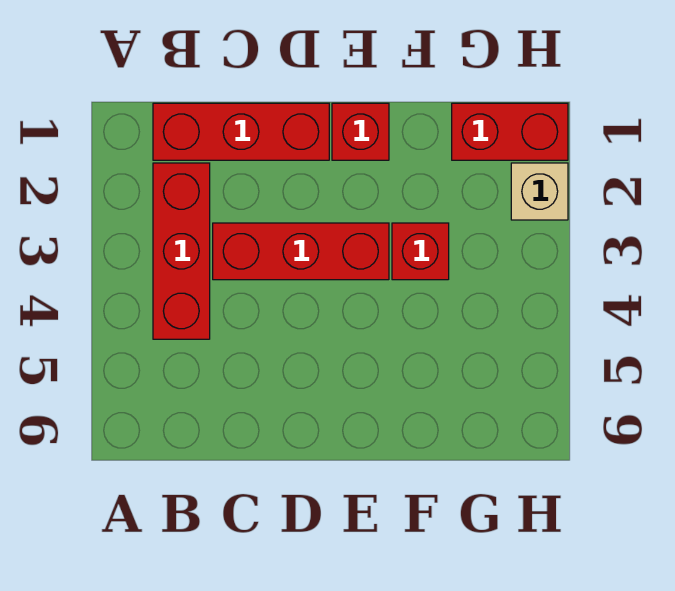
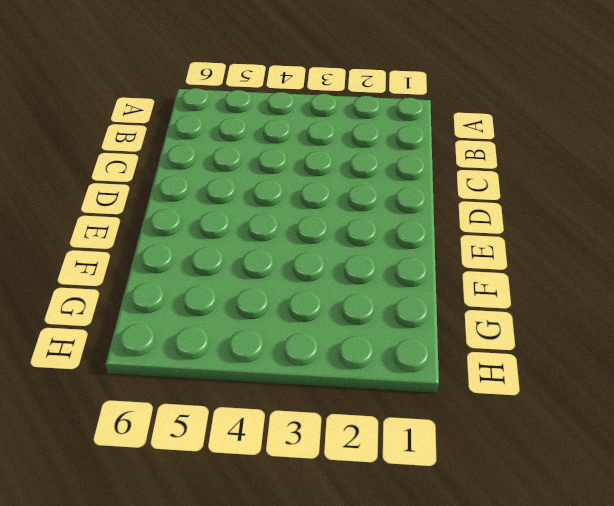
none -> red brick B1:D1 level 1
none -> red brick B2:B4 level 1

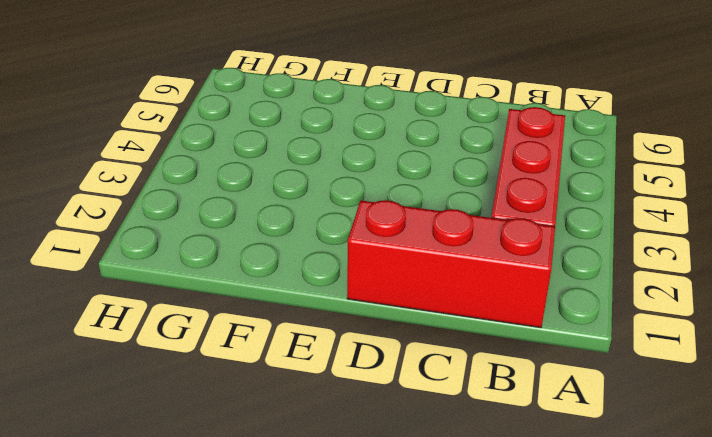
none -> red brick C3:E3 level 1
none -> red brick E1 level 1

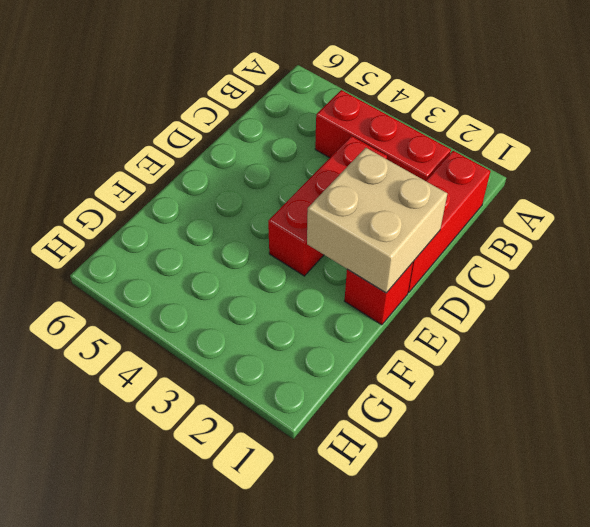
tan brick D1:E2 level 2 -> none
none -> red brick F3 level 1
none -> red brick G1:H1 level 1

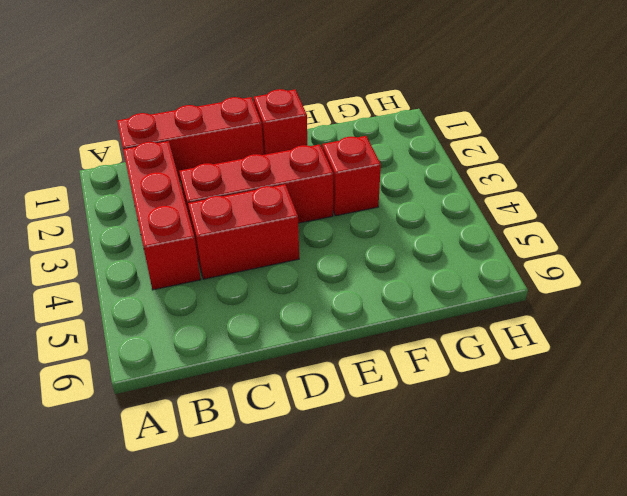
red brick C4:D4 level 1 -> red brick G1:H1 level 1
none -> tan brick H2 level 1

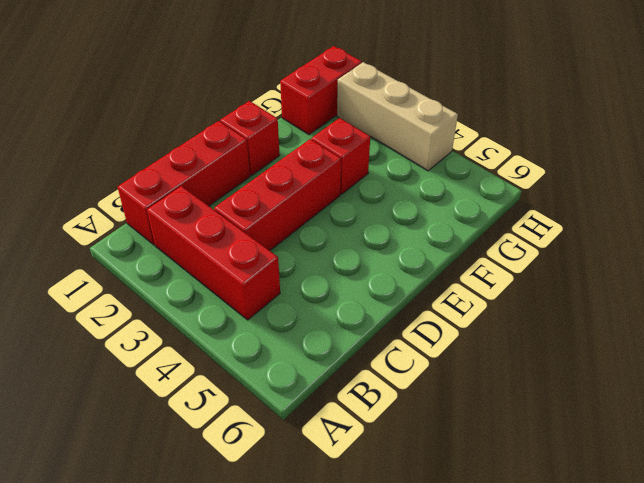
tan brick H2:H4 level 1 -> tan brick H2 level 1

